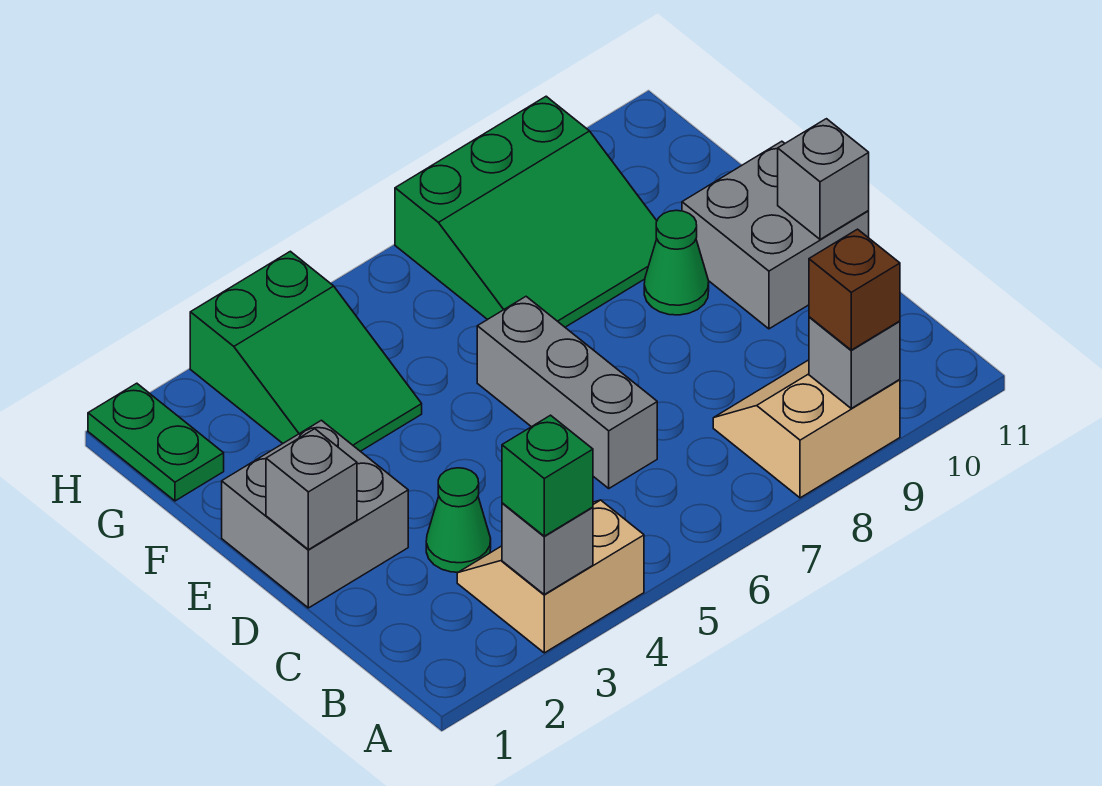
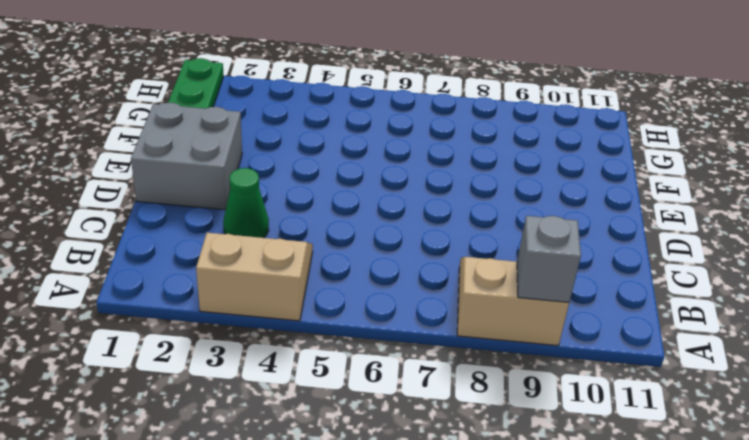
none -> grey brick C6:E6 level 1
none -> grey brick D10:E11 level 1
none -> green cone E9 level 1

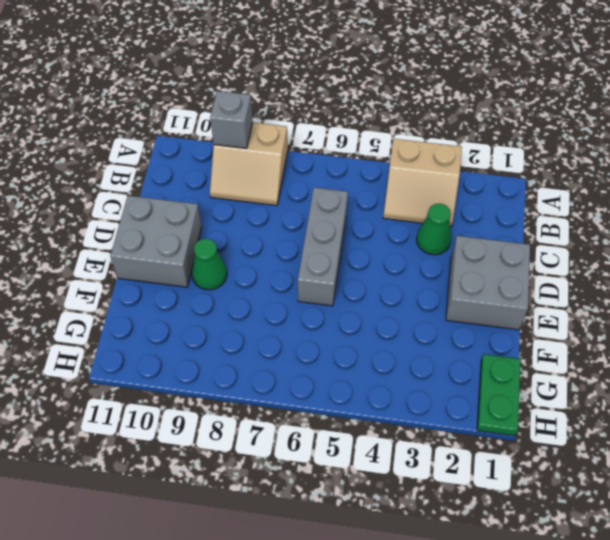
none -> green slope F3:H4 level 1 top H
none -> green slope F7:H9 level 1 top H
none -> grey brick A3 level 2

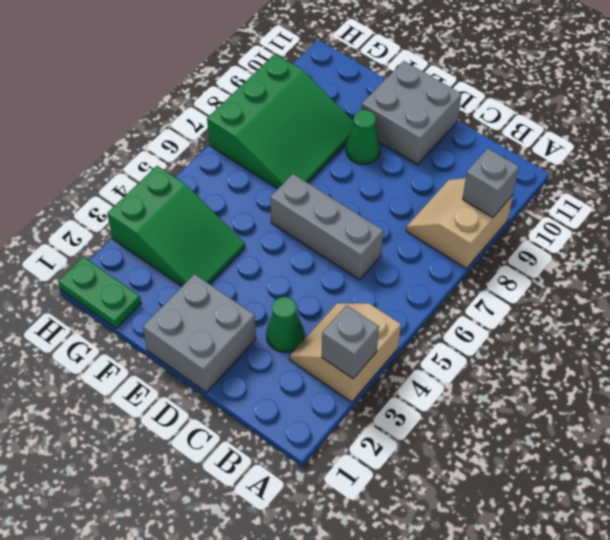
none -> grey brick D1 level 2
none -> grey brick D11 level 2
none -> green brick A3 level 3

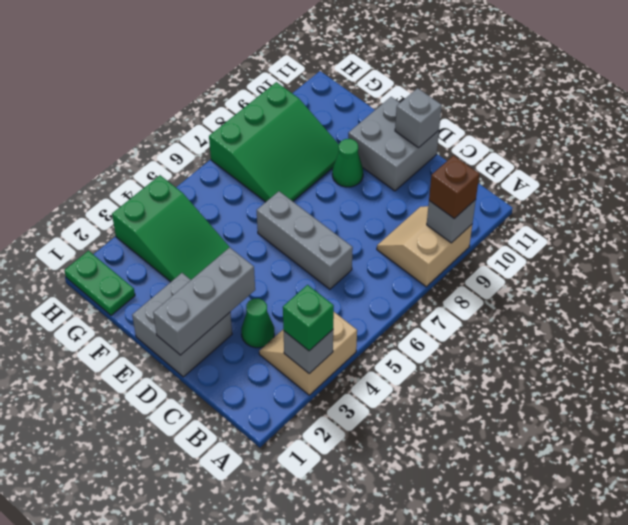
grey brick D1:D3 level 2 -> grey brick D1 level 2

